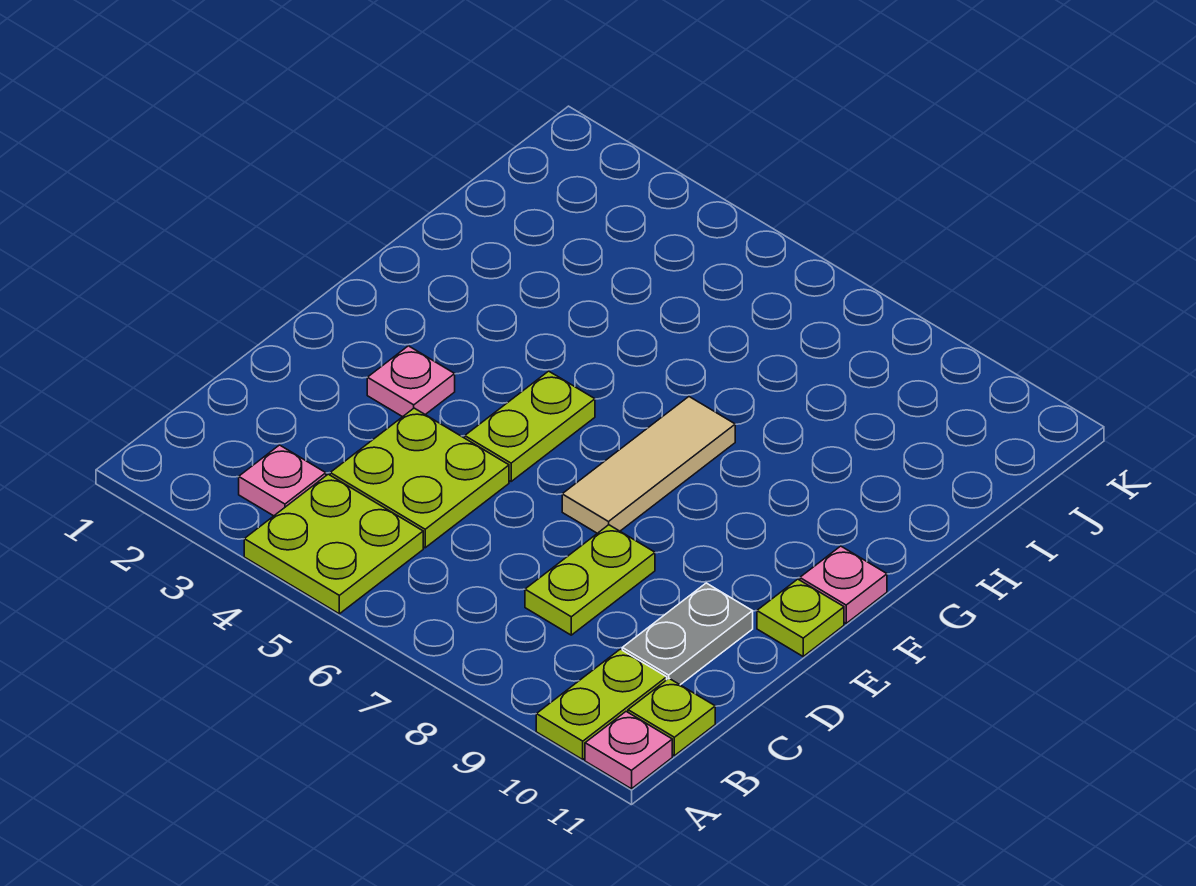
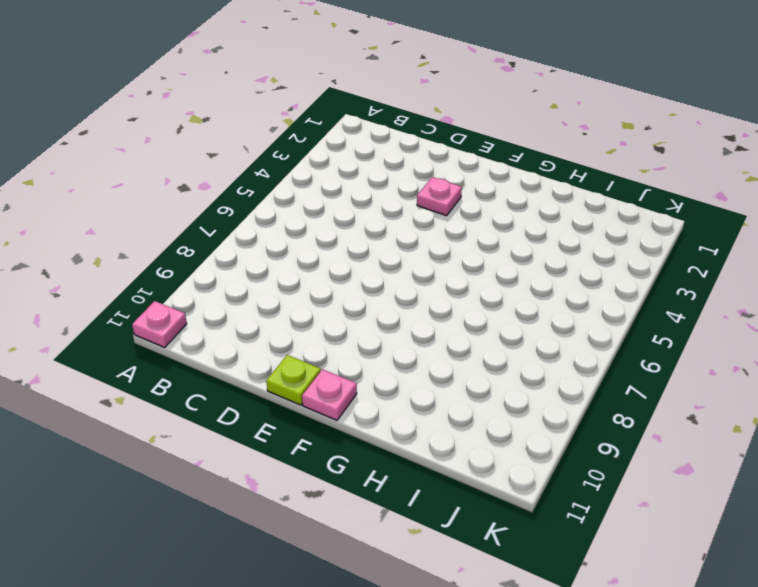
none -> lime plate A4:B5 level 1
none -> lime plate A10:B10 level 1
none -> pink plate B3 level 1

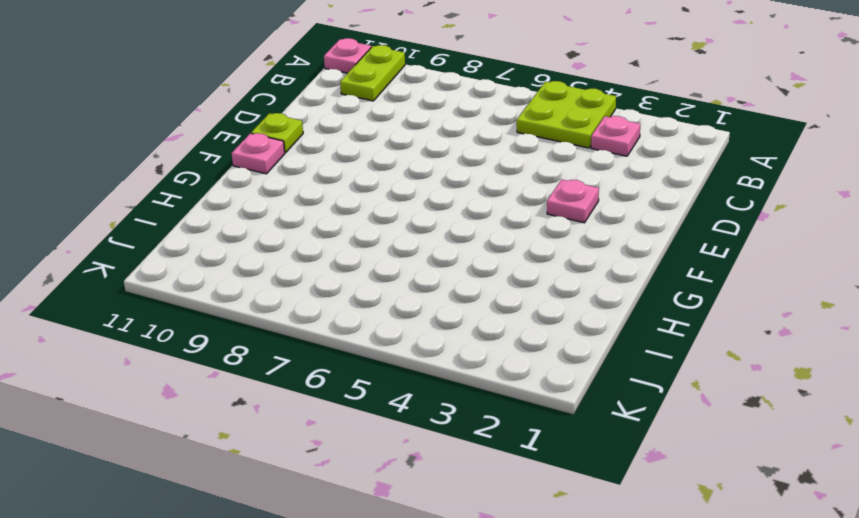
none -> lime plate B11 level 1
none -> lime plate C4:D5 level 1
none -> lime plate C8:D8 level 1

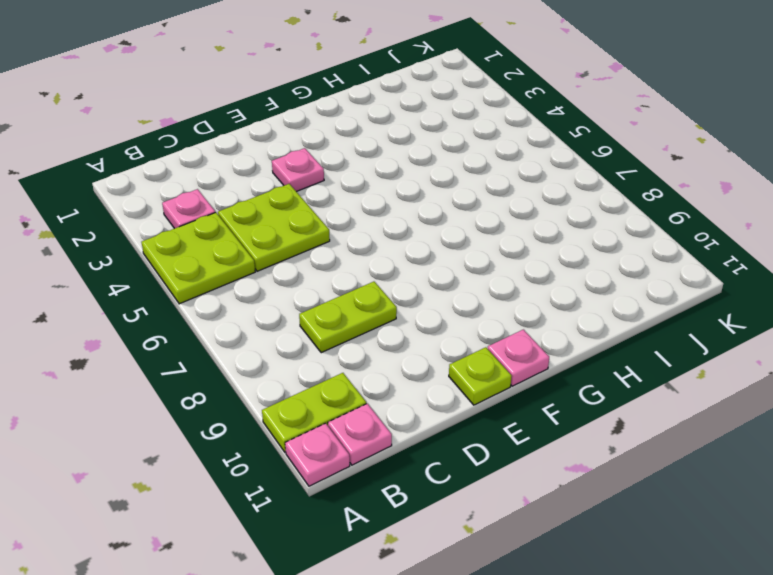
pink plate B11 level 1 -> lime plate B11 level 1
none -> grey plate C10:D10 level 1
none -> lime plate E5:F5 level 1
none -> tan tile E7:G7 level 1

